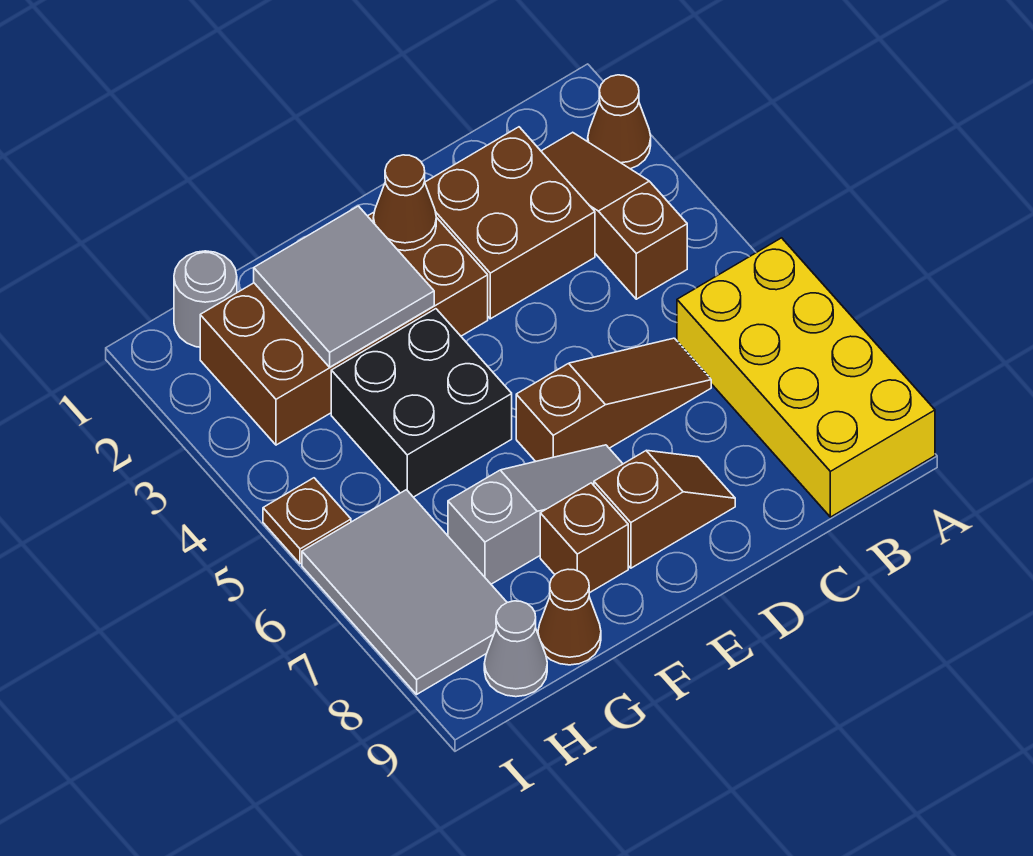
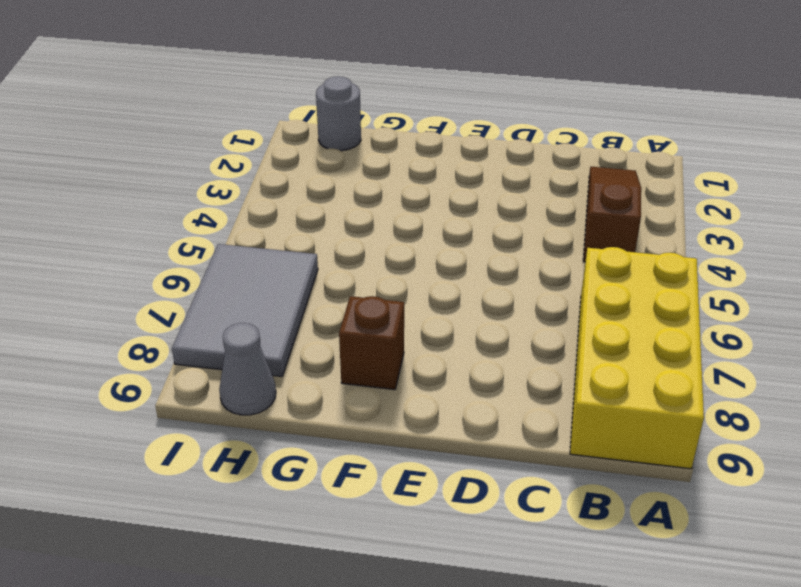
none -> brown cone A2 level 1
none -> brown brick C2:D3 level 1
none -> brown slope C6:E6 level 1 top E

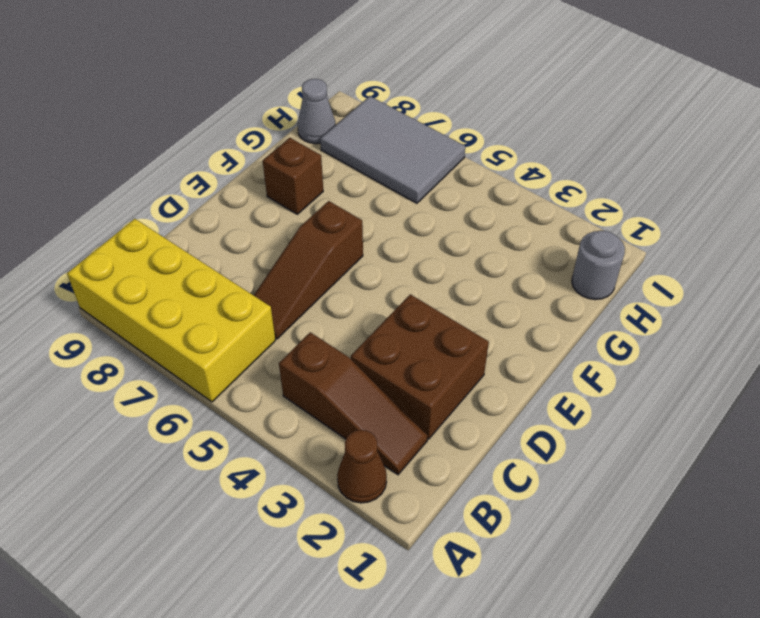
none -> brown slope D8:E8 level 1 top E
none -> brown brick E2:H3 level 1
none -> grey slope E7:G7 level 1 top G

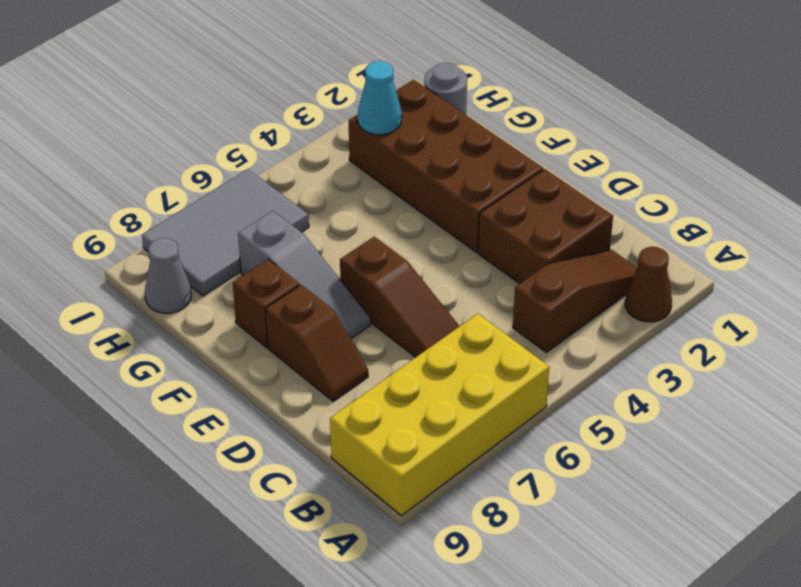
cyan cone H3 level 2 -> none
none -> black brick F4:G5 level 1
none -> brown cone G9 level 1
none -> brown plate I5 level 1

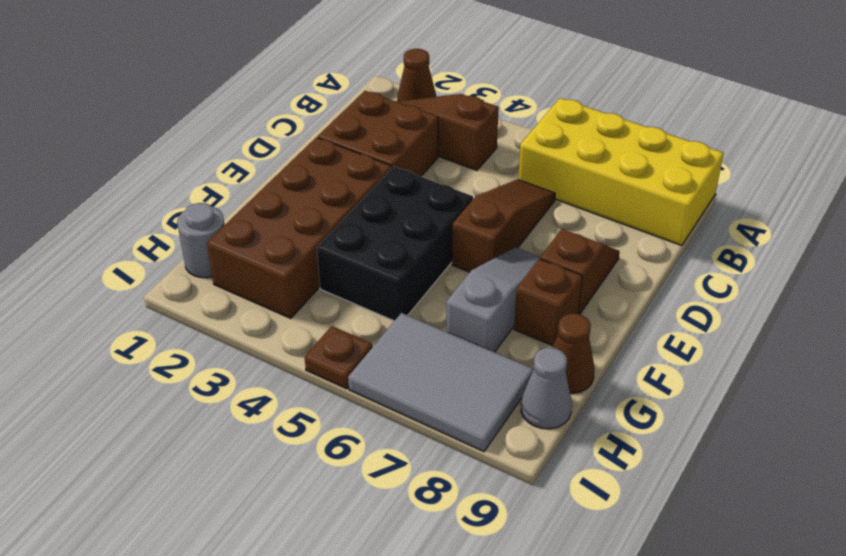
black brick E4:G5 level 1 -> black brick F4:G5 level 1
none -> brown cone E2 level 2
none -> grey tile F2:G3 level 2

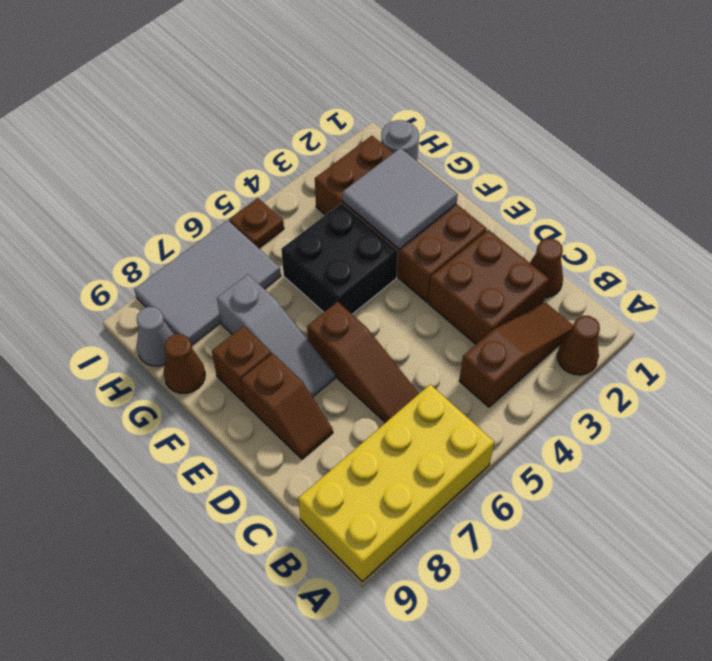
brown cone C1 level 1 -> brown cone E2 level 2

